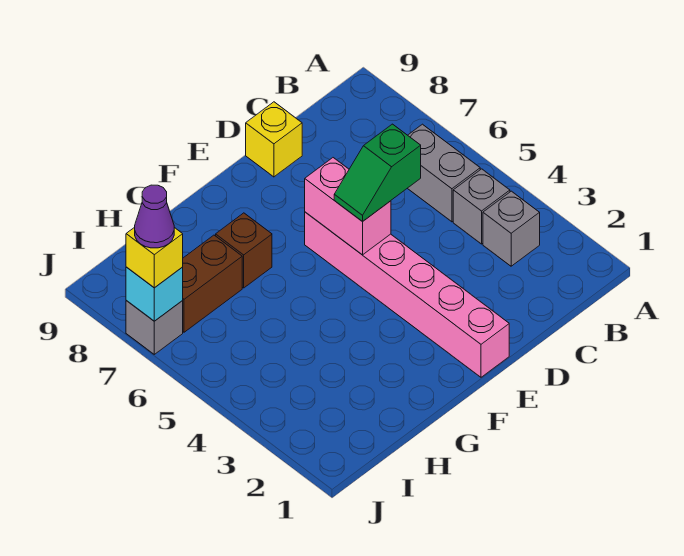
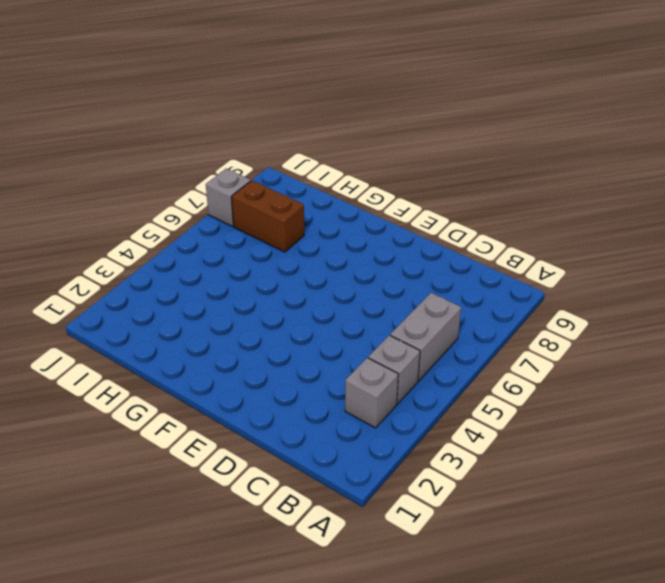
none -> yellow brick D9 level 1
none -> pink brick E1:E6 level 1
none -> brown brick G7 level 1

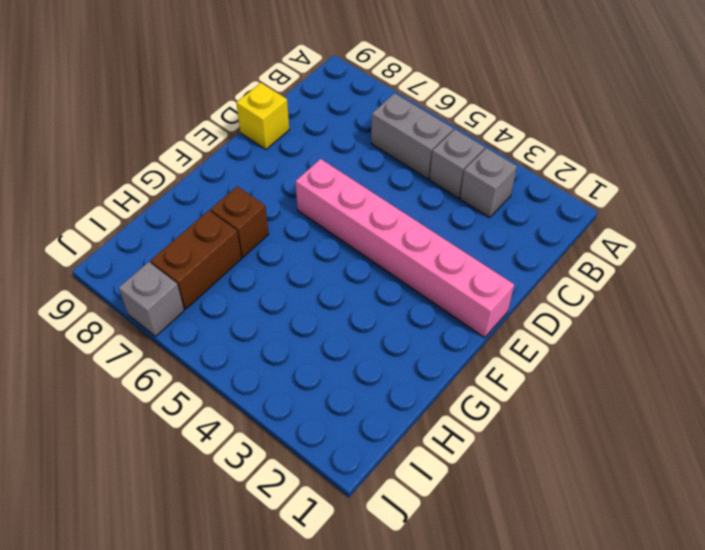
none -> pink brick E5:E6 level 2
none -> cyan brick J7 level 2
none -> green slope D5:E5 level 3 top D

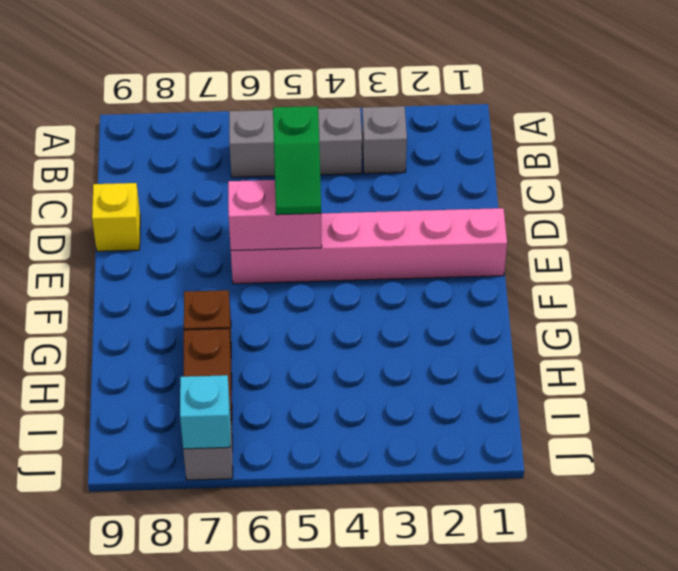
none -> yellow brick J7 level 3
none -> purple cone J7 level 4

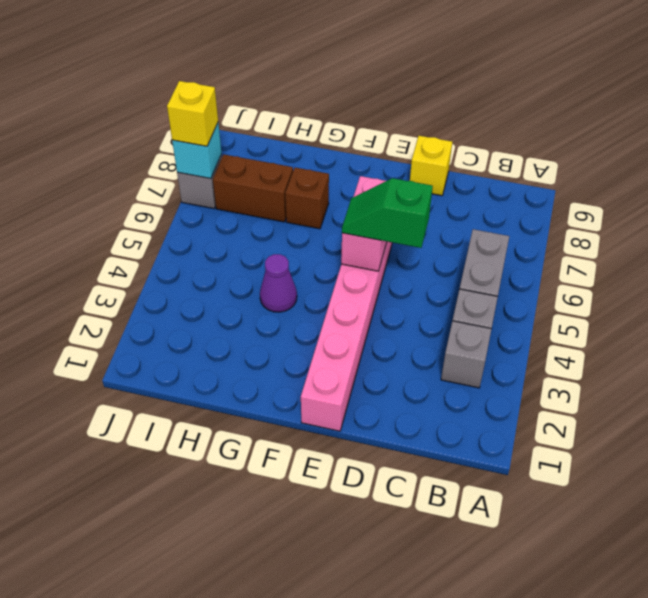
purple cone G4 level 1 -> purple cone J7 level 4

